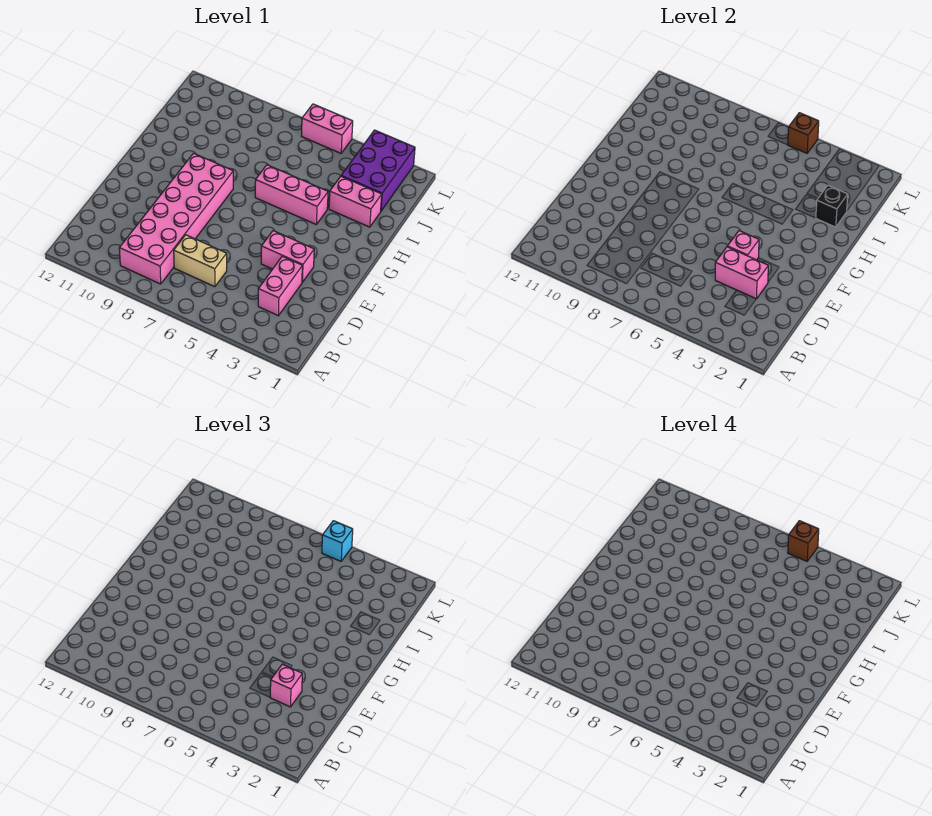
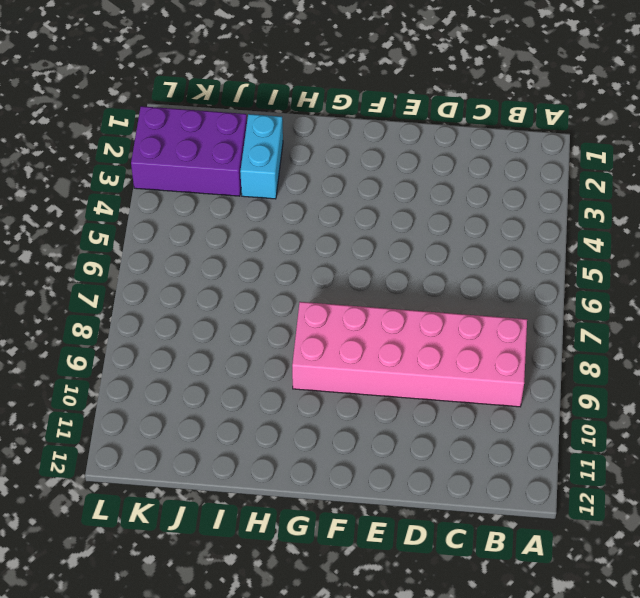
cyan brick I2:I3 level 1 -> pink brick I2:I3 level 1
none -> pink brick C3:D3 level 1
none -> tan brick C6:C7 level 1
none -> pink brick E3:E4 level 1

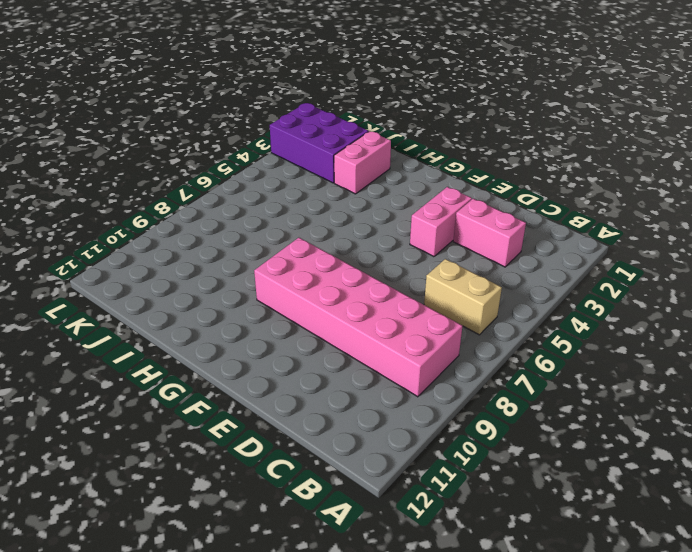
tan brick B6:C6 level 1 -> tan brick C6:C7 level 1
none -> pink brick H4:H6 level 1
none -> pink brick L5:L6 level 1
none -> pink brick D3:D4 level 2

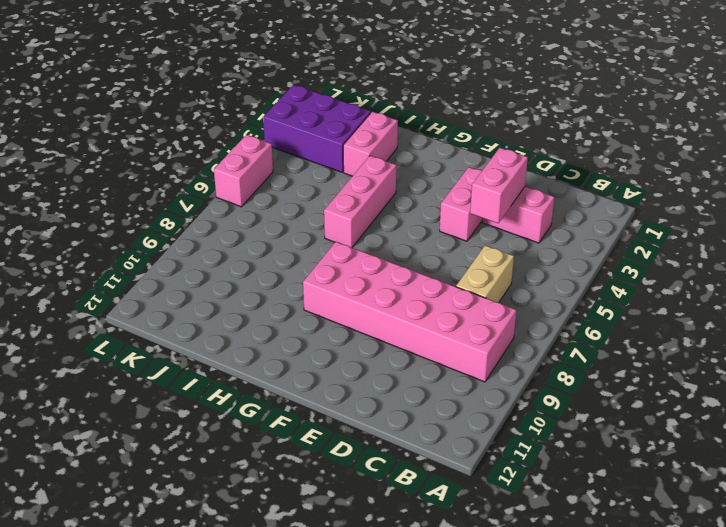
none -> pink brick E4 level 2
none -> black brick I2 level 2
none -> brown brick L5 level 2

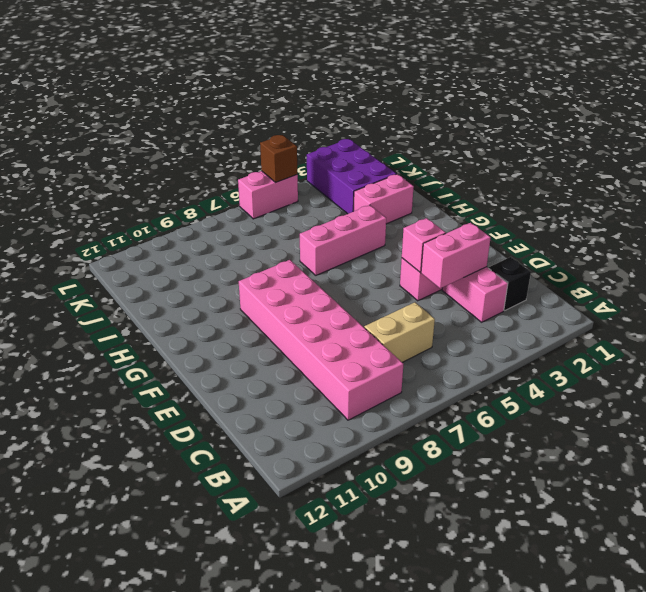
black brick C2 level 1 -> black brick I2 level 2
none -> pink brick D3 level 3
none -> cyan brick L5 level 3
none -> brown brick L5 level 4

